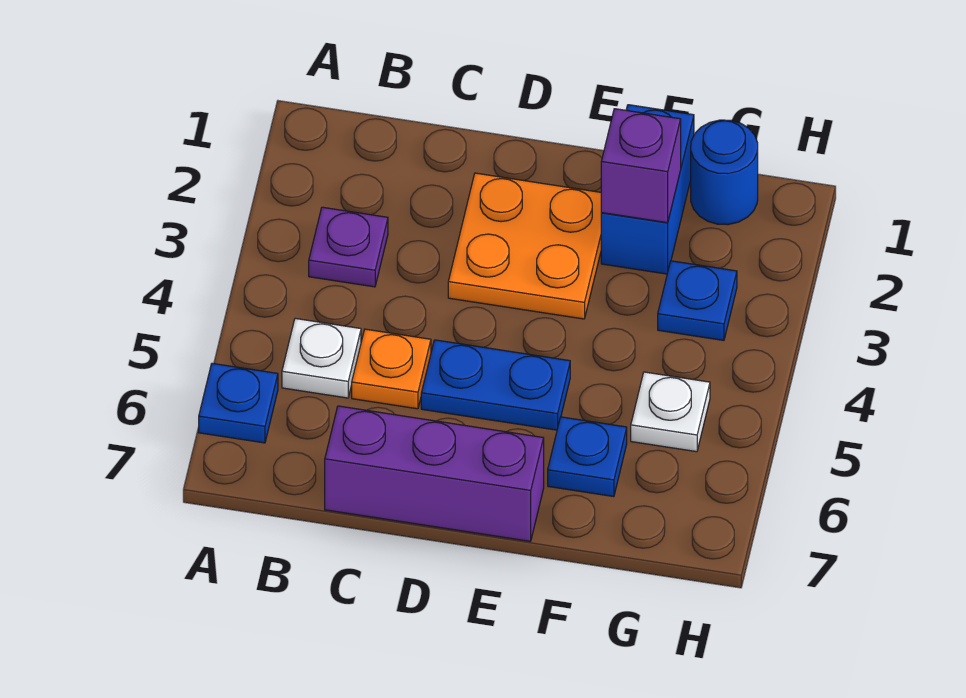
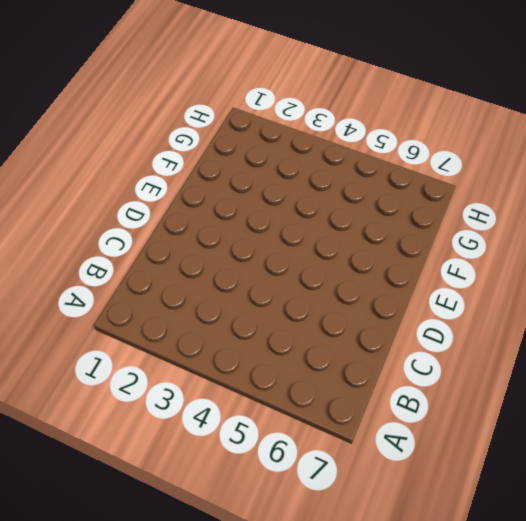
none -> blue plate A6 level 1
none -> purple plate B3 level 1
none -> white plate B5 level 1

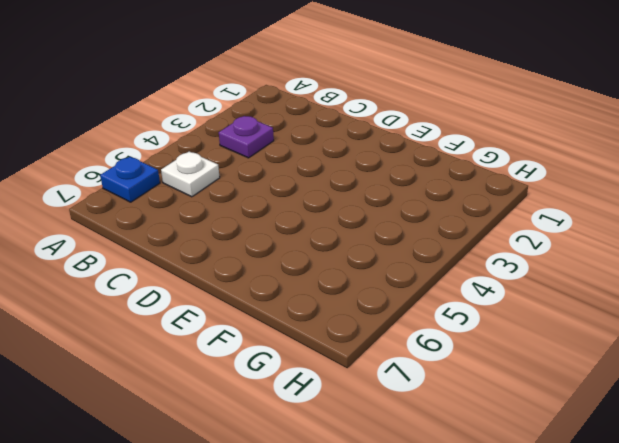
none -> orange plate C5 level 1
none -> purple brick C7:E7 level 1
none -> orange plate D2:E3 level 1

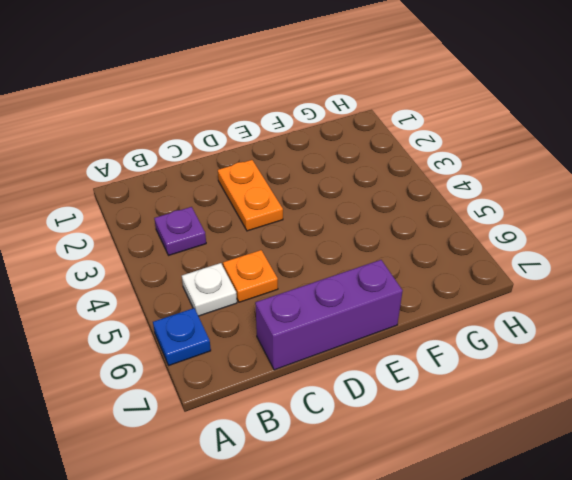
orange plate D2:D3 level 1 -> orange plate D2:E3 level 1
none -> blue plate D5:E5 level 1
none -> blue brick F1:F2 level 1
none -> blue plate F6 level 1

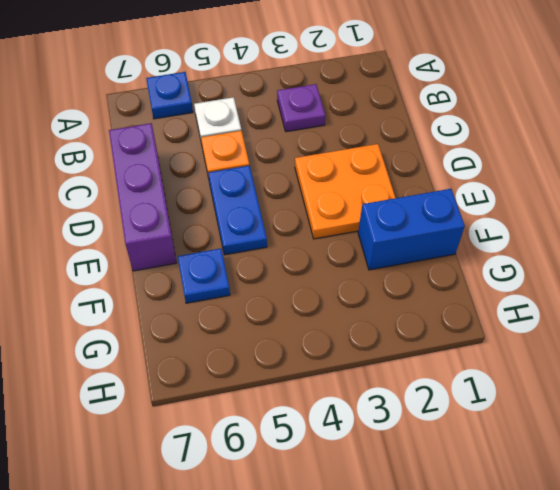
none -> blue round brick G1 level 1
none -> blue plate G3 level 1
none -> white plate G5 level 1

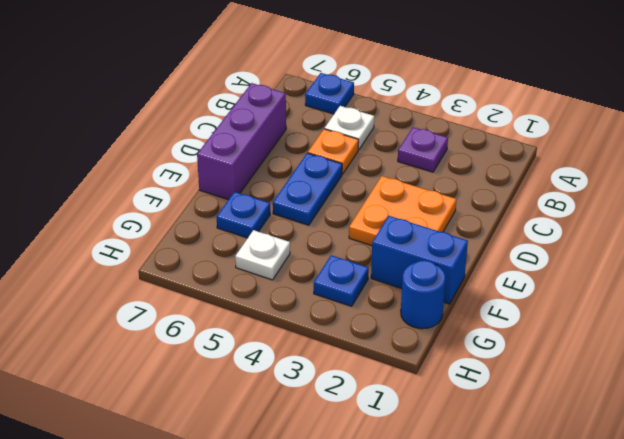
none -> purple brick F2 level 2

